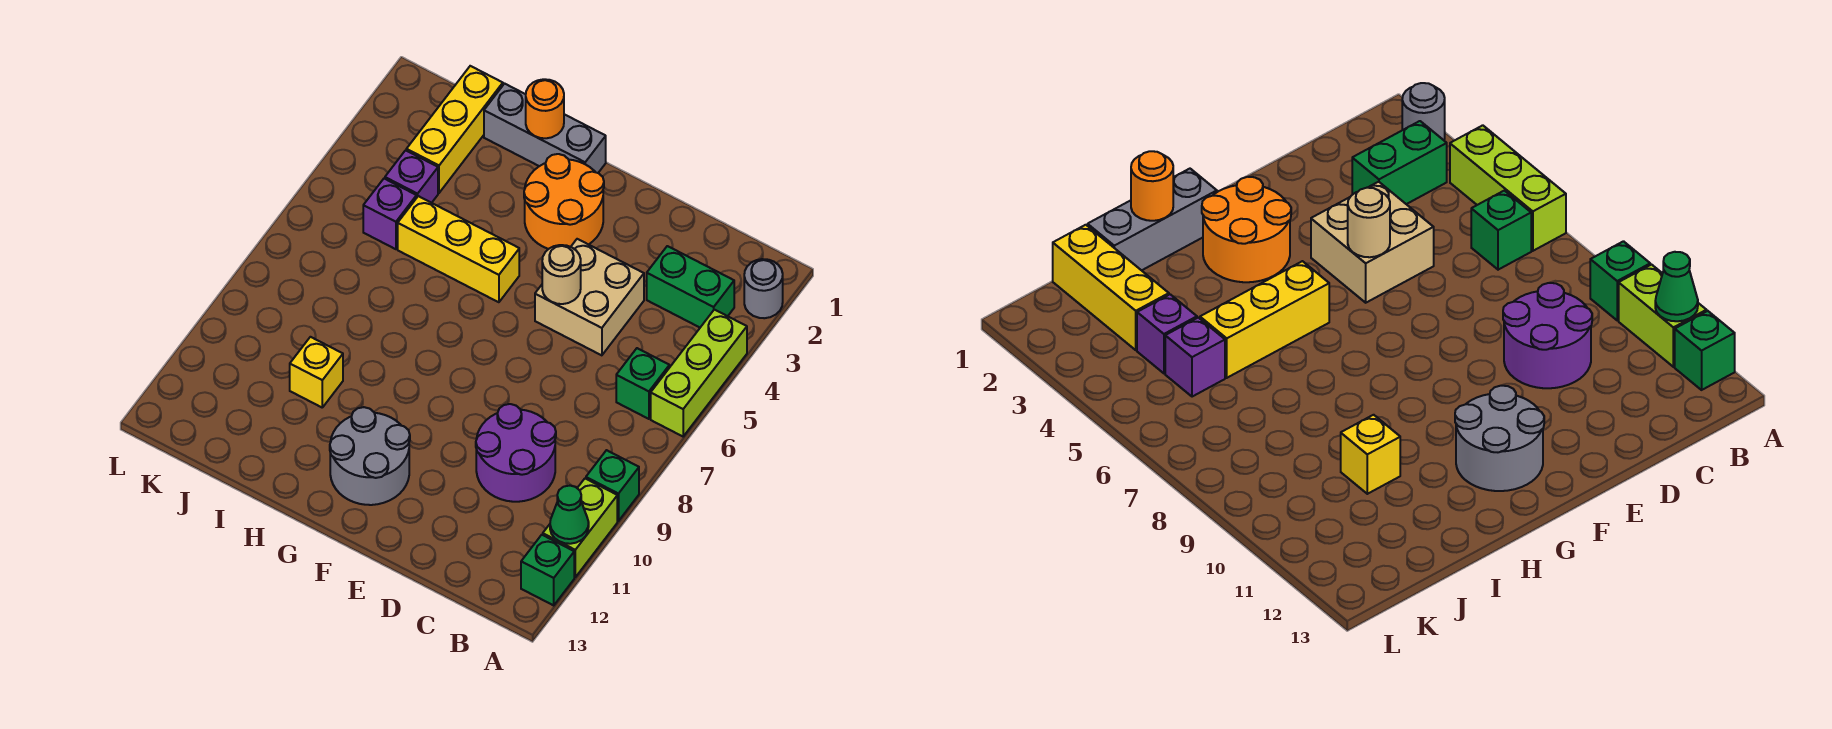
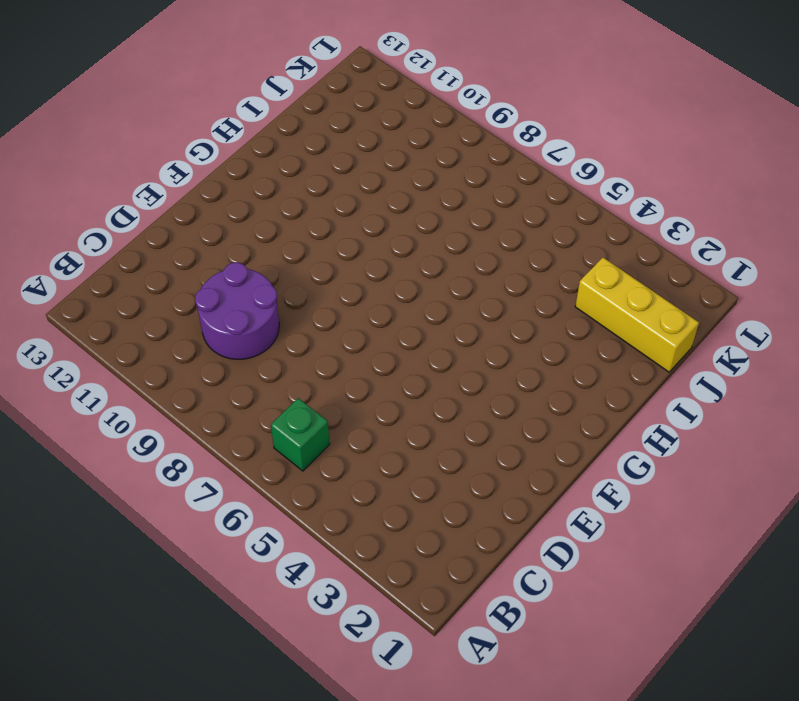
none -> grey round brick A2 level 1
none -> lime brick A4:A6 level 1
none -> green brick A9 level 1

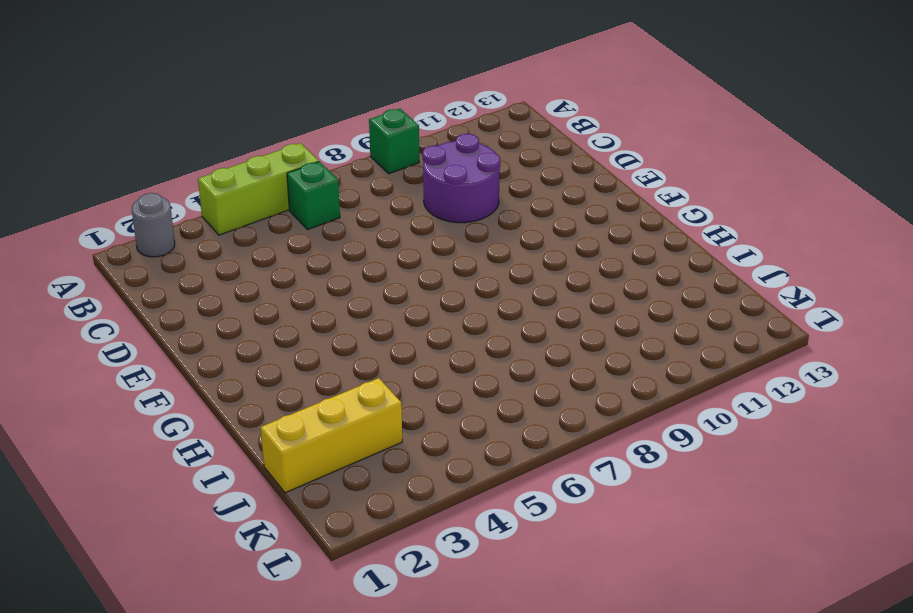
none -> lime brick A10:A11 level 1
none -> green brick A12 level 1
none -> green brick B3:C3 level 1

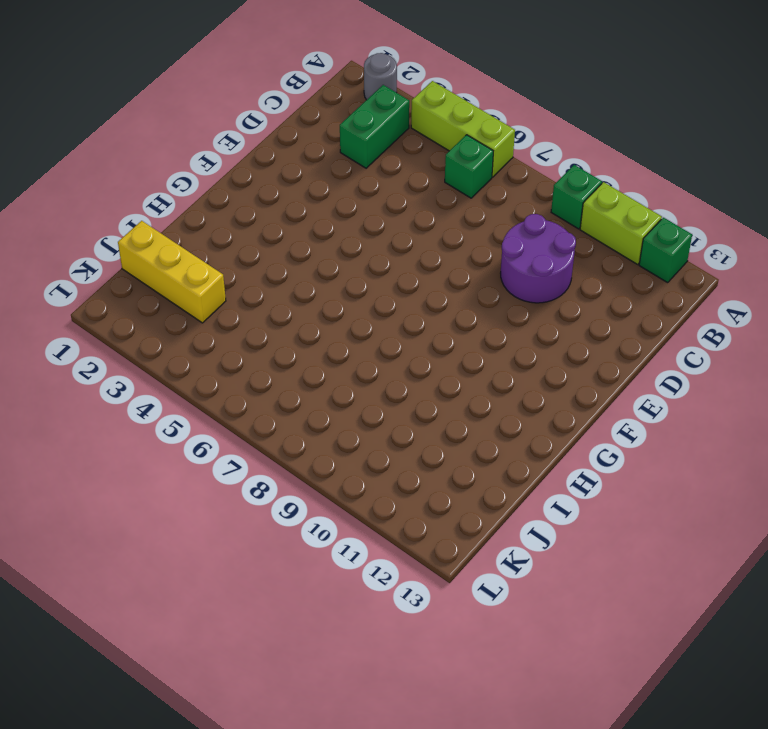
none -> tan brick D4:E5 level 1
none -> orange round brick F2:G3 level 1
none -> grey round brick F11:G12 level 1

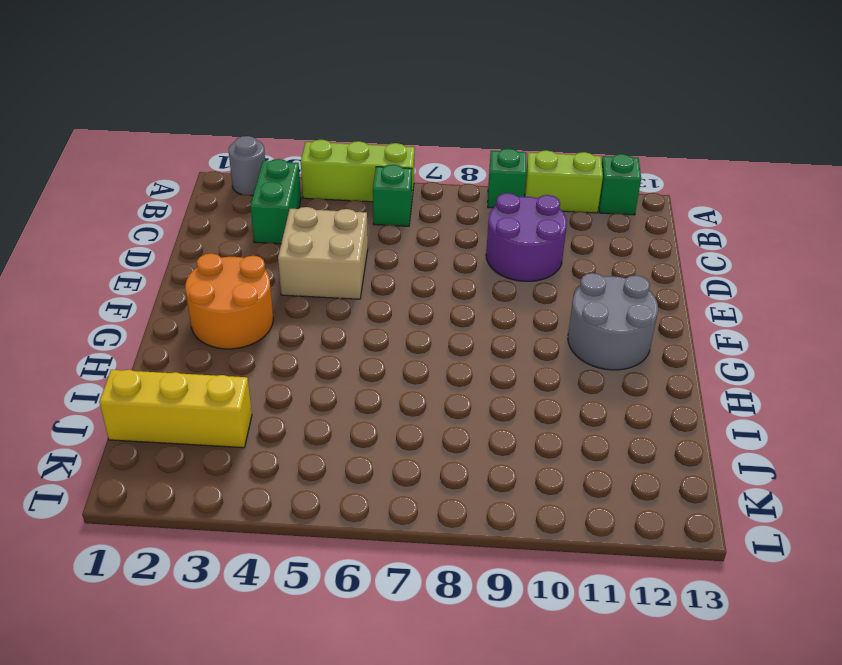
none -> grey brick G1:I1 level 1
none -> yellow brick G5:I5 level 1
none -> yellow brick I10 level 1

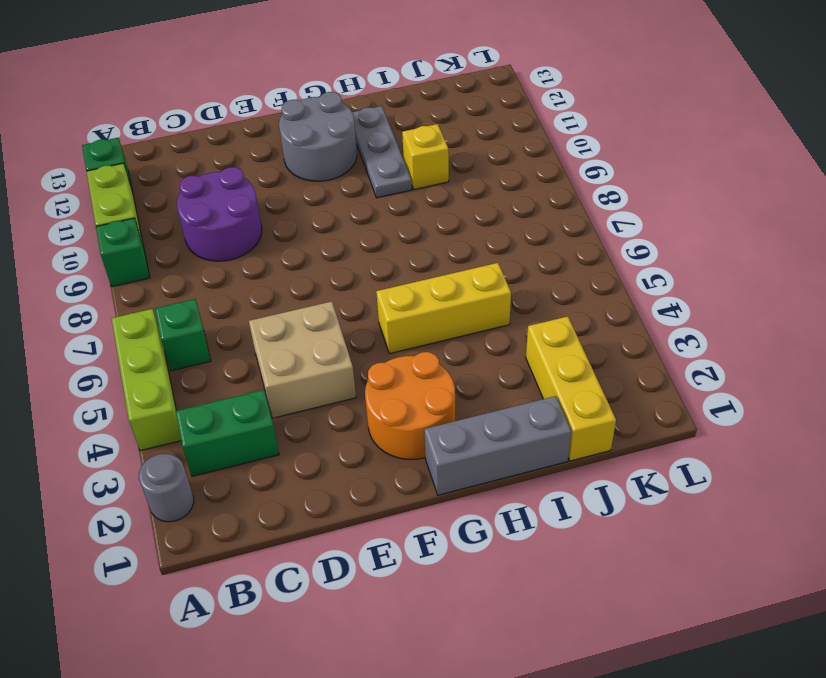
grey plate H10:H12 level 1 -> none
none -> purple brick J4 level 1
none -> purple brick J5 level 1
none -> green cone A11 level 2

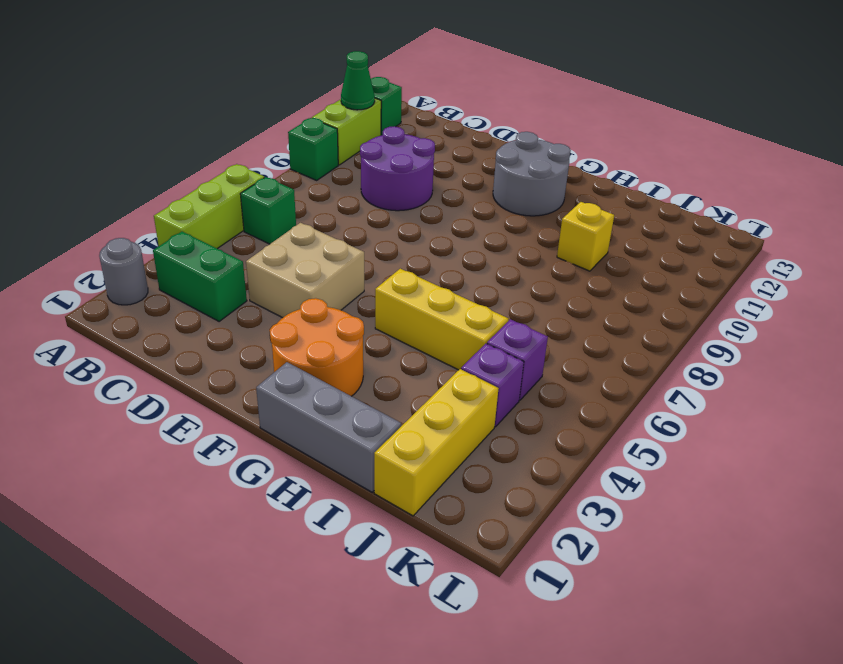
none -> tan round brick E5 level 2
none -> orange round brick H1 level 2

